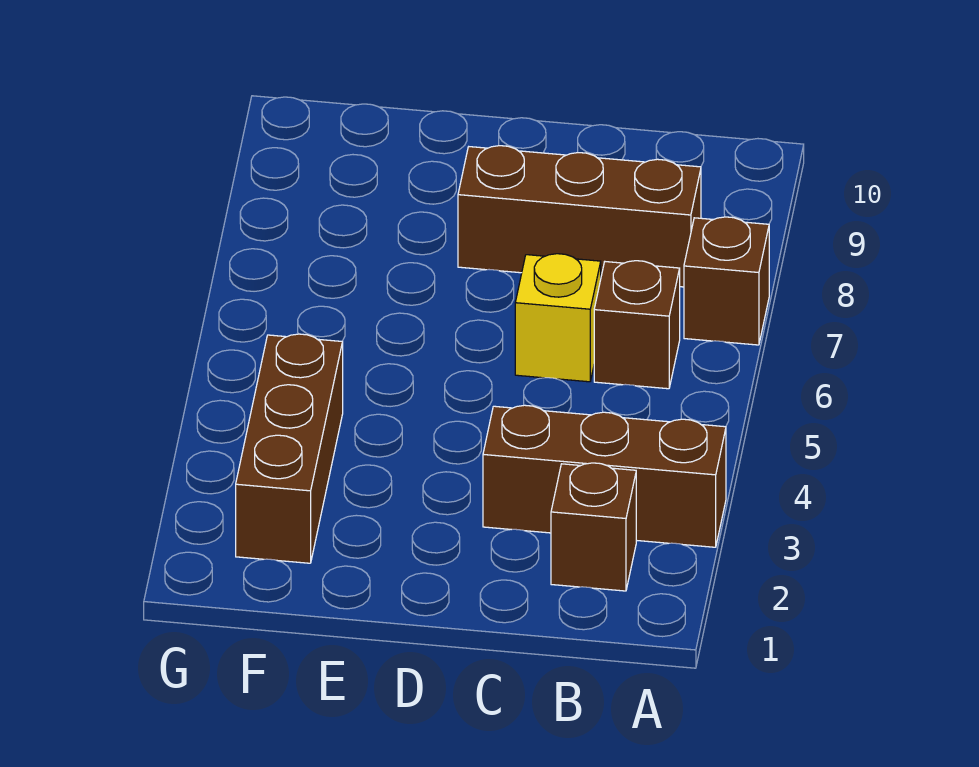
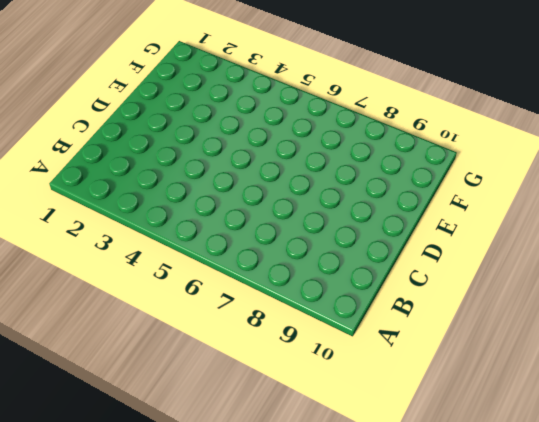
none -> brown brick A3:C3 level 1
none -> brown brick A7 level 1

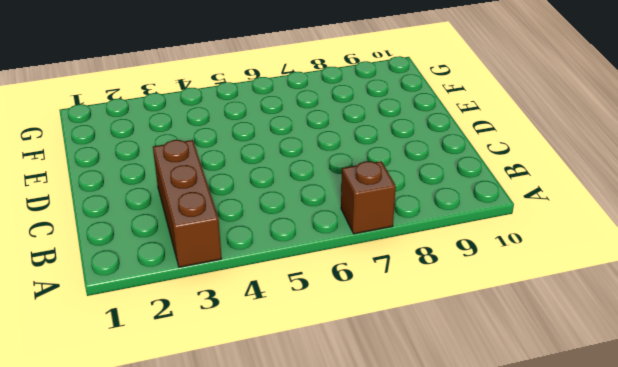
none -> brown brick B2 level 1
none -> brown brick B6 level 1

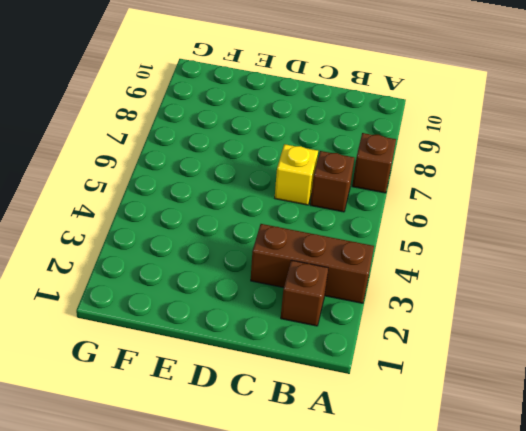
none -> brown brick B8:D8 level 1
none -> brown brick F2:F4 level 1

